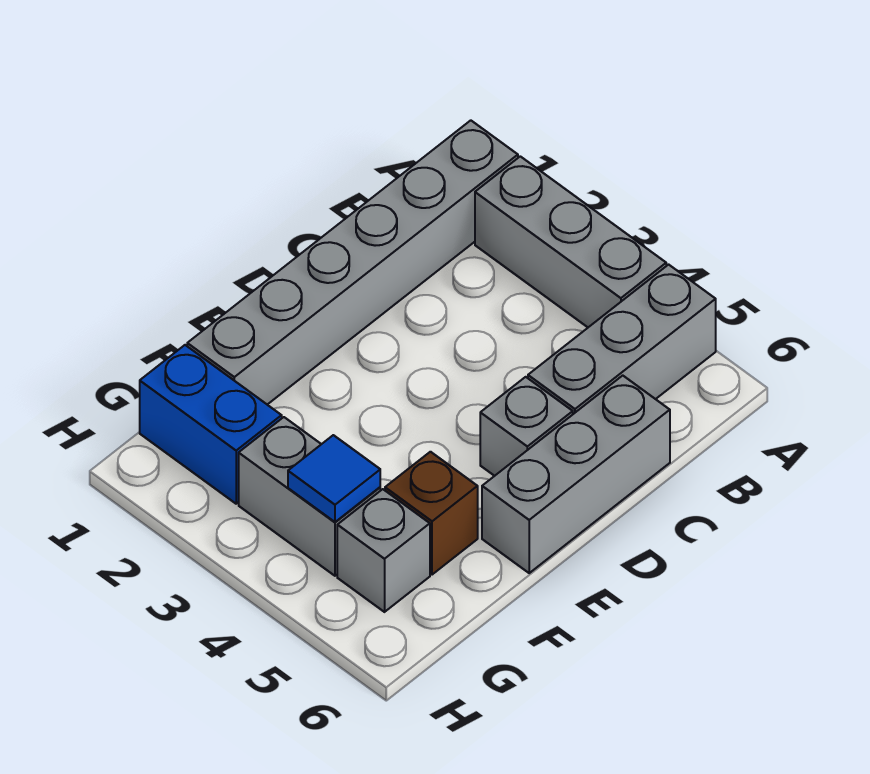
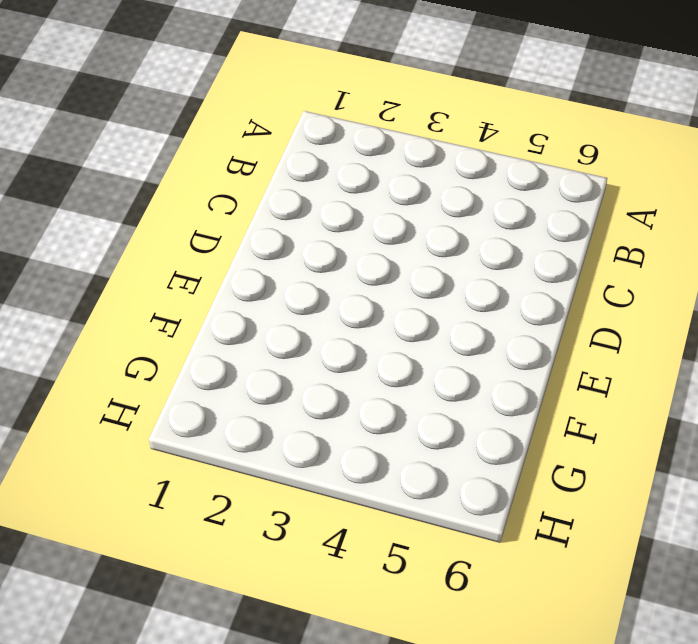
none -> grey brick A1:F1 level 1
none -> grey brick A2:A4 level 1

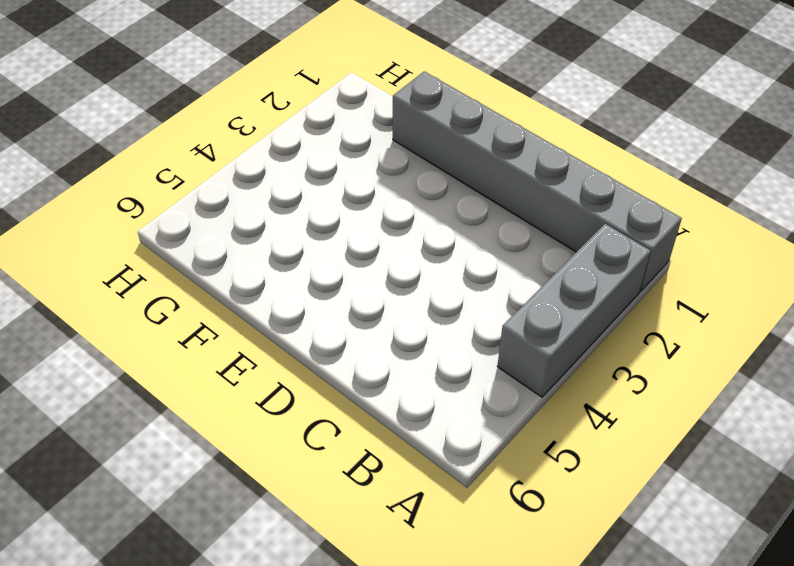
none -> grey brick A5:C5 level 1
none -> grey brick C6:E6 level 1

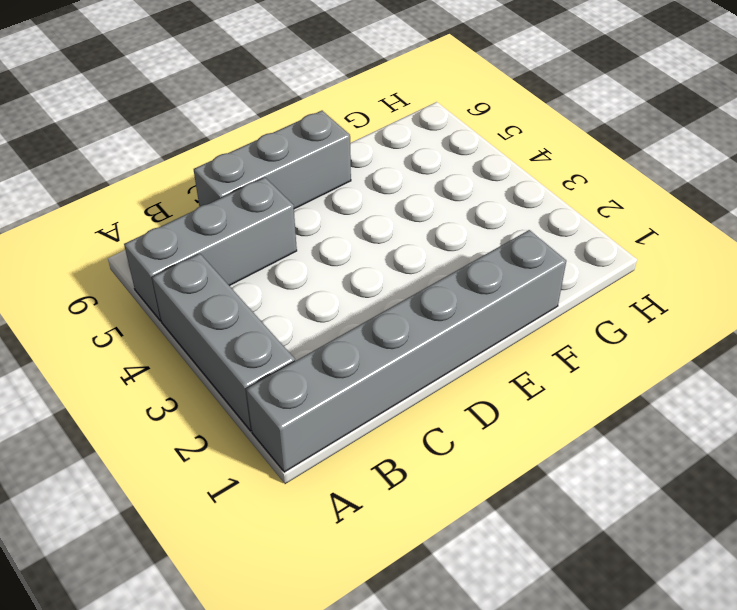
none -> grey brick D5 level 1
none -> brown brick F5 level 1

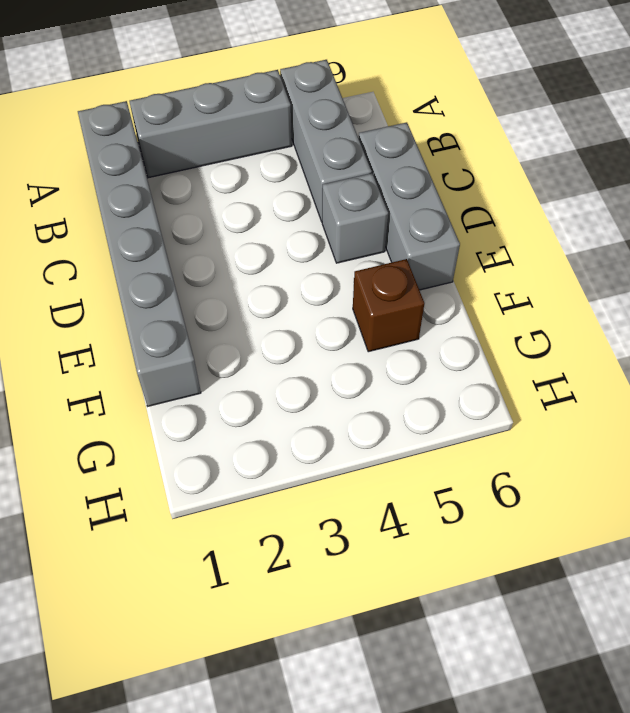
none -> blue brick G1:G2 level 1
none -> grey brick G3:G4 level 1

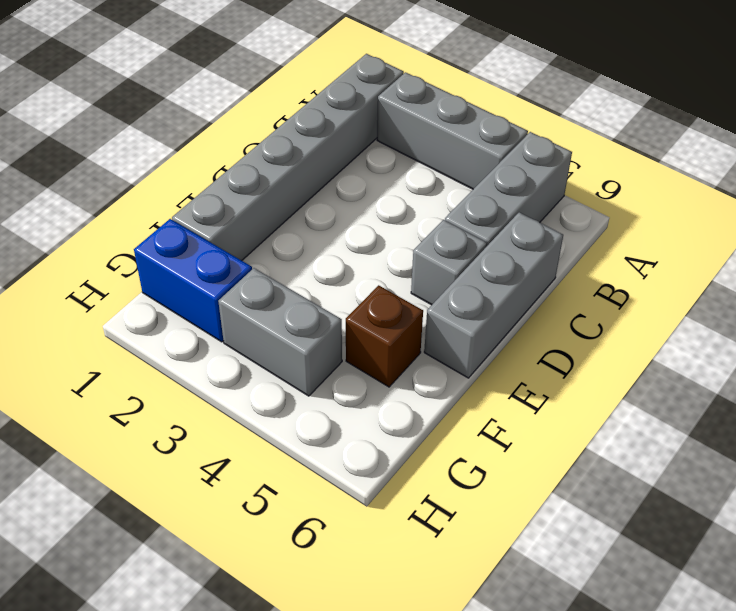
none -> grey brick G5 level 1
none -> blue tile G4 level 2

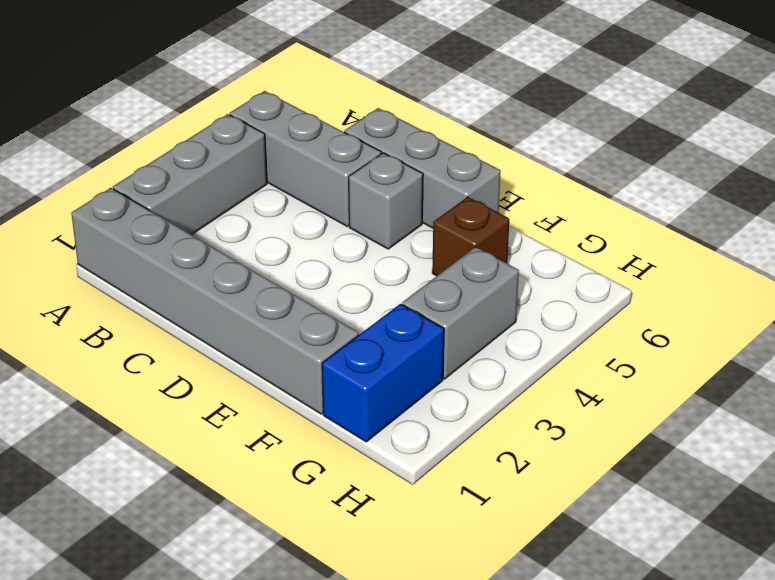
none -> grey brick G5 level 1
none -> blue tile G4 level 2

